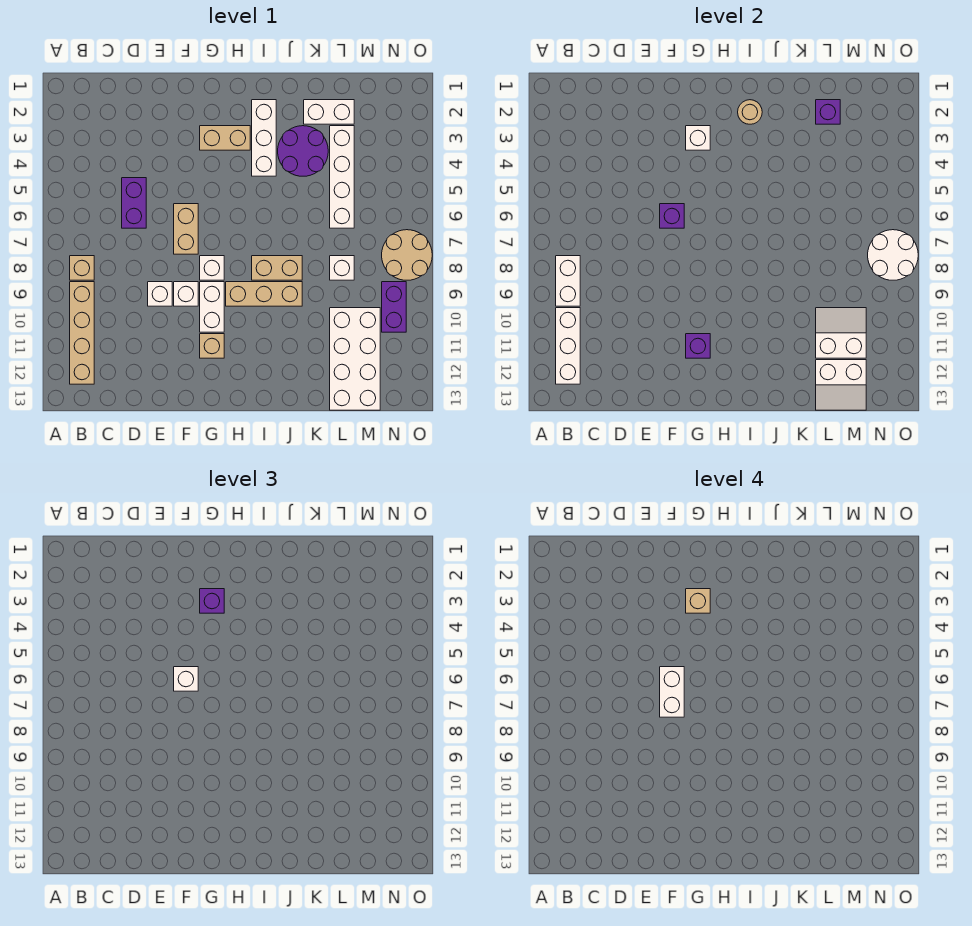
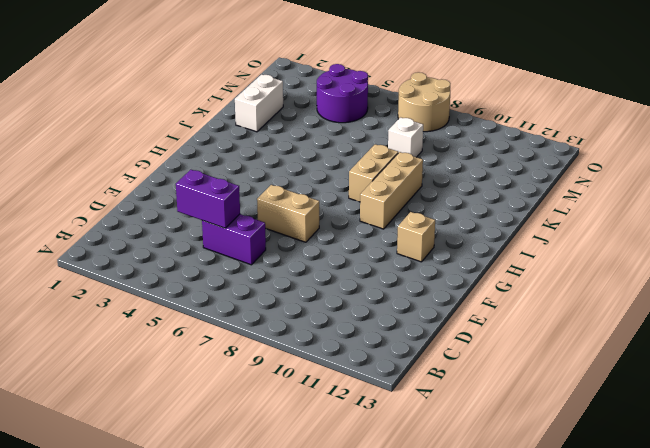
purple brick D4:D5 level 2 -> purple brick N9:N10 level 1
purple round brick M4:N5 level 1 -> purple round brick J3:K4 level 1
none -> tan brick B8 level 1
none -> tan brick B9:B12 level 1
none -> white brick E9 level 1
none -> white brick F9 level 1

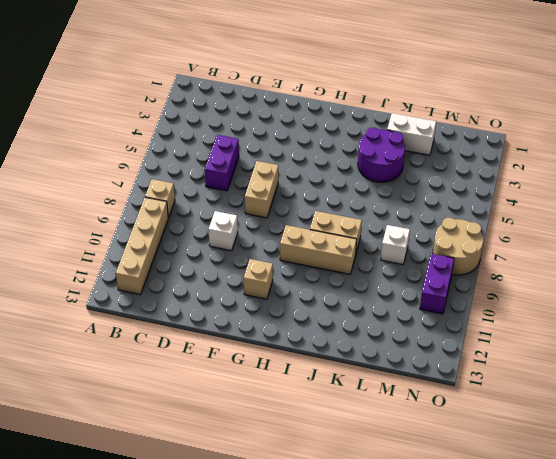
none -> white brick F9 level 1
none -> tan brick G3:H3 level 1
none -> white brick G8 level 1
none -> white brick G9:G10 level 1

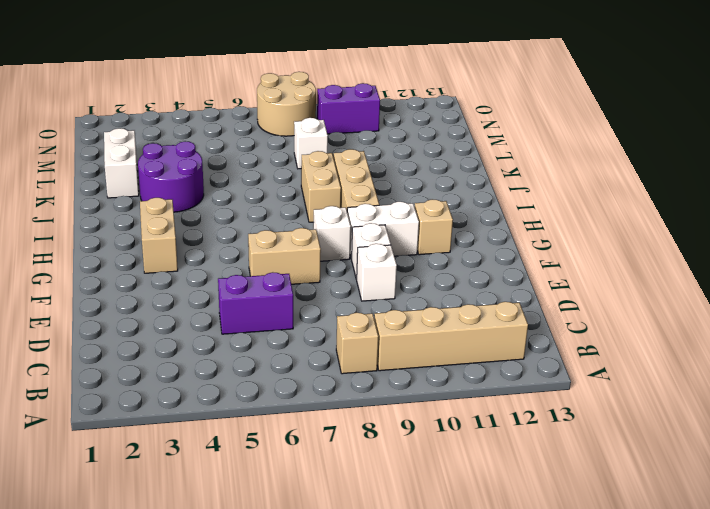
none -> white brick I2:I4 level 1
none -> white brick L3:L6 level 1
none -> white brick L10:M13 level 1
none -> white brick B8:B9 level 2

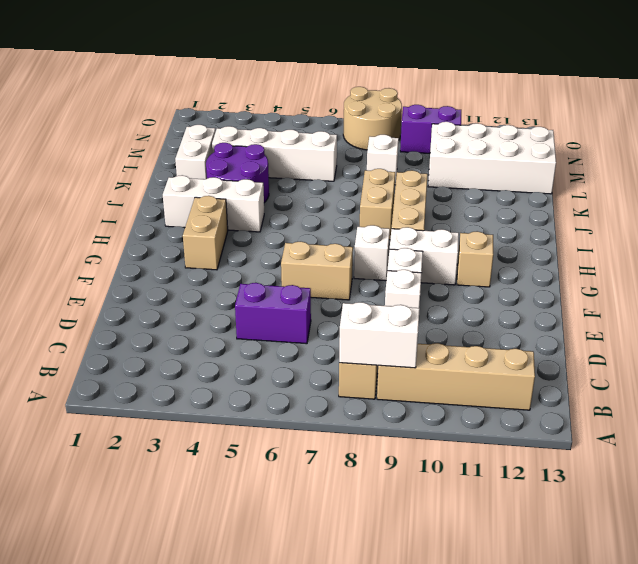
none -> white brick B10:B12 level 2
none -> purple brick F6 level 2
none -> white brick G3 level 2
none -> purple brick G11 level 2

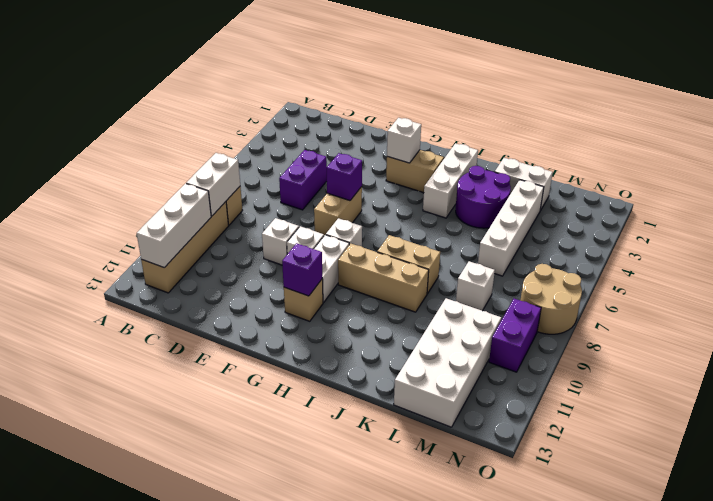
none -> tan round brick I2 level 2
none -> purple brick L2 level 2
none -> white slope L10:M11 level 2 top 11
none -> white slope L12:M13 level 2 top 12

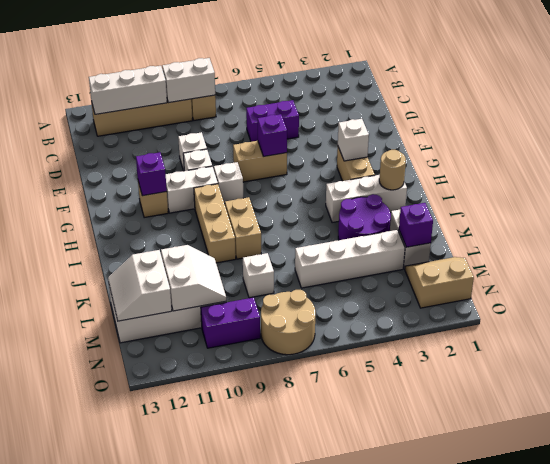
tan slope M1:N2 level 1 top N -> none
none -> white round brick N7:O8 level 2
none -> white brick F6 level 3
none -> purple brick G3 level 3
none -> white brick F6:F7 level 4

